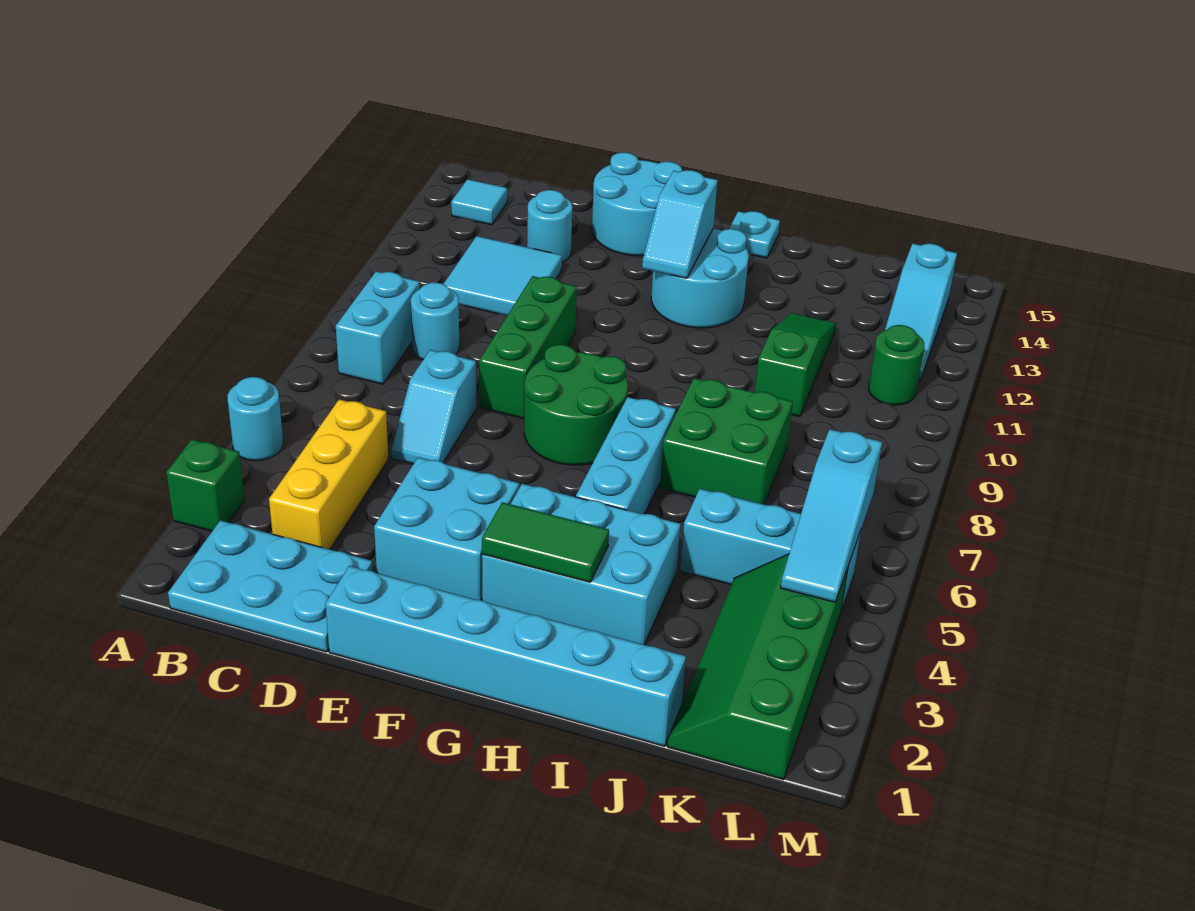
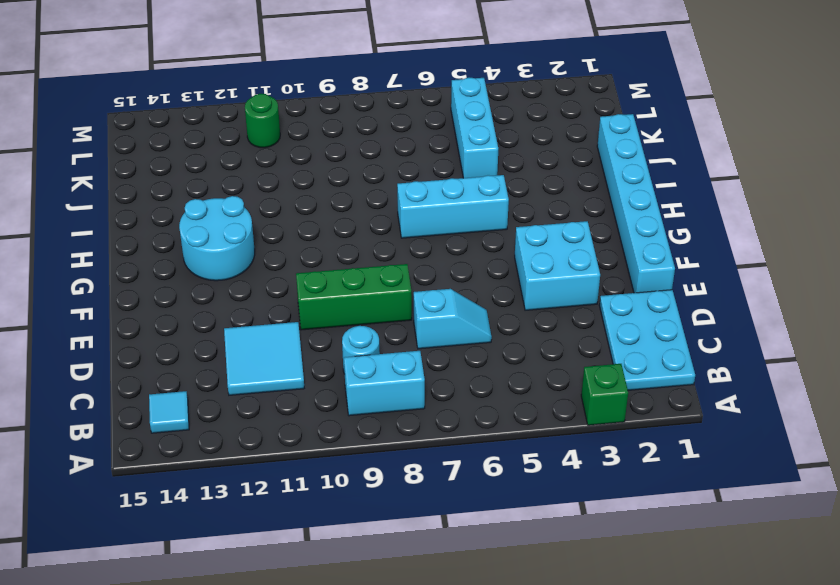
none -> cyan round brick A5 level 1
none -> yellow brick C3:C5 level 1
none -> cyan round brick D13 level 1

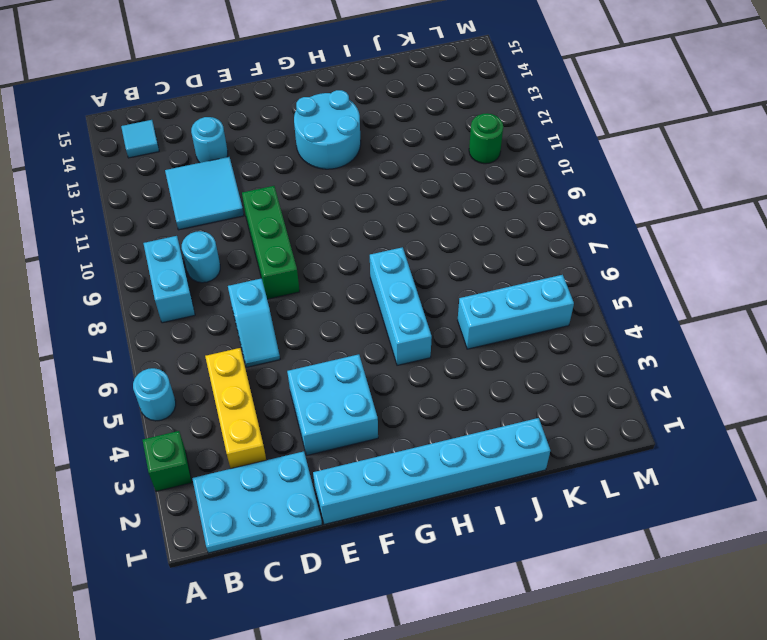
none -> cyan round brick E14:F15 level 1
none -> green round brick F7:G8 level 1
none -> cyan brick G3:I4 level 1

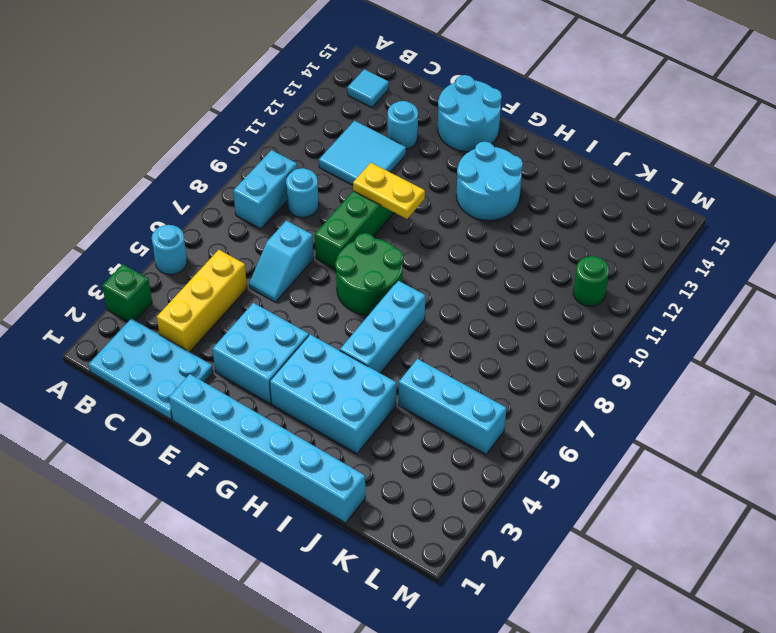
yellow plate E10:F10 level 2 -> none
none -> cyan plate H15 level 1
none -> green brick I7:J8 level 1
none -> green slope J10:J12 level 1 top 10

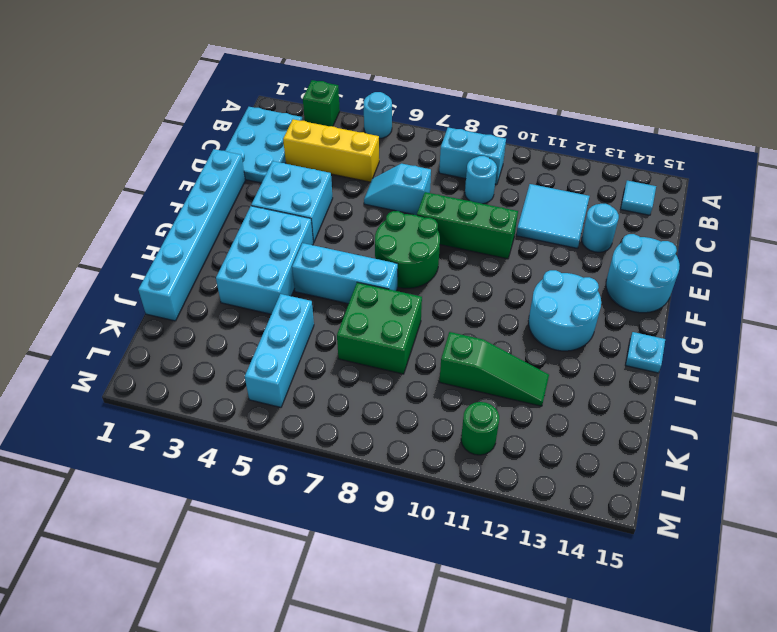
none -> green slope K1:L4 level 1 top L
none -> cyan slope L12:L14 level 1 top 14
none -> green tile G3:H3 level 2

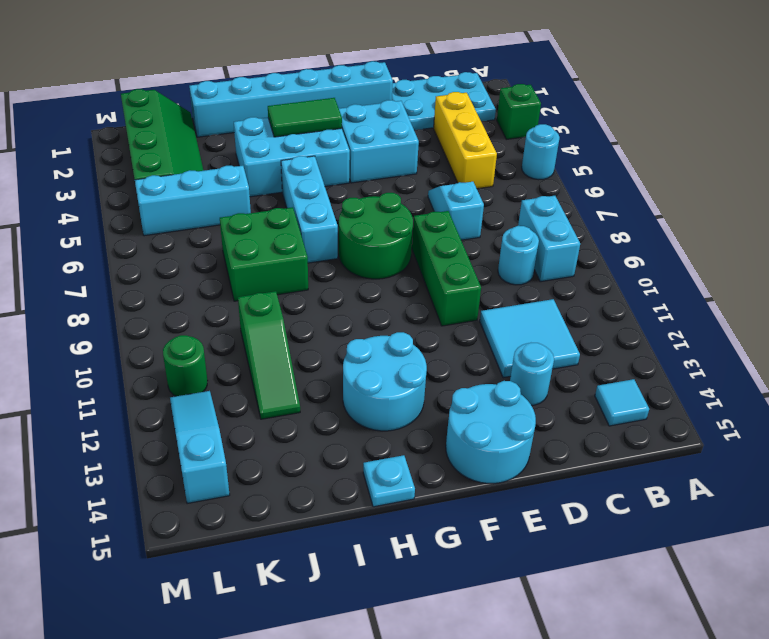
none -> cyan slope G12:G13 level 2 top 13
none -> cyan slope L4:L6 level 2 top 6

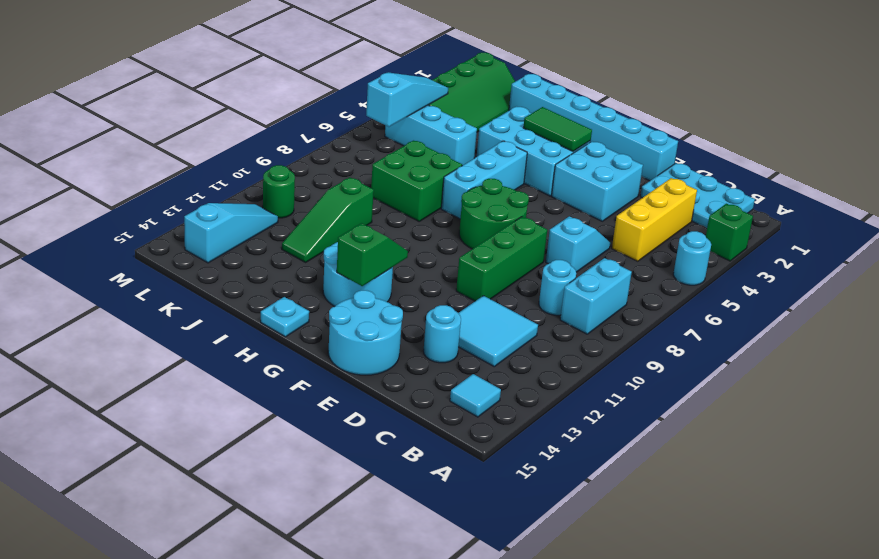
green slope G12:G13 level 2 top 13 -> cyan slope G12:G13 level 2 top 13

